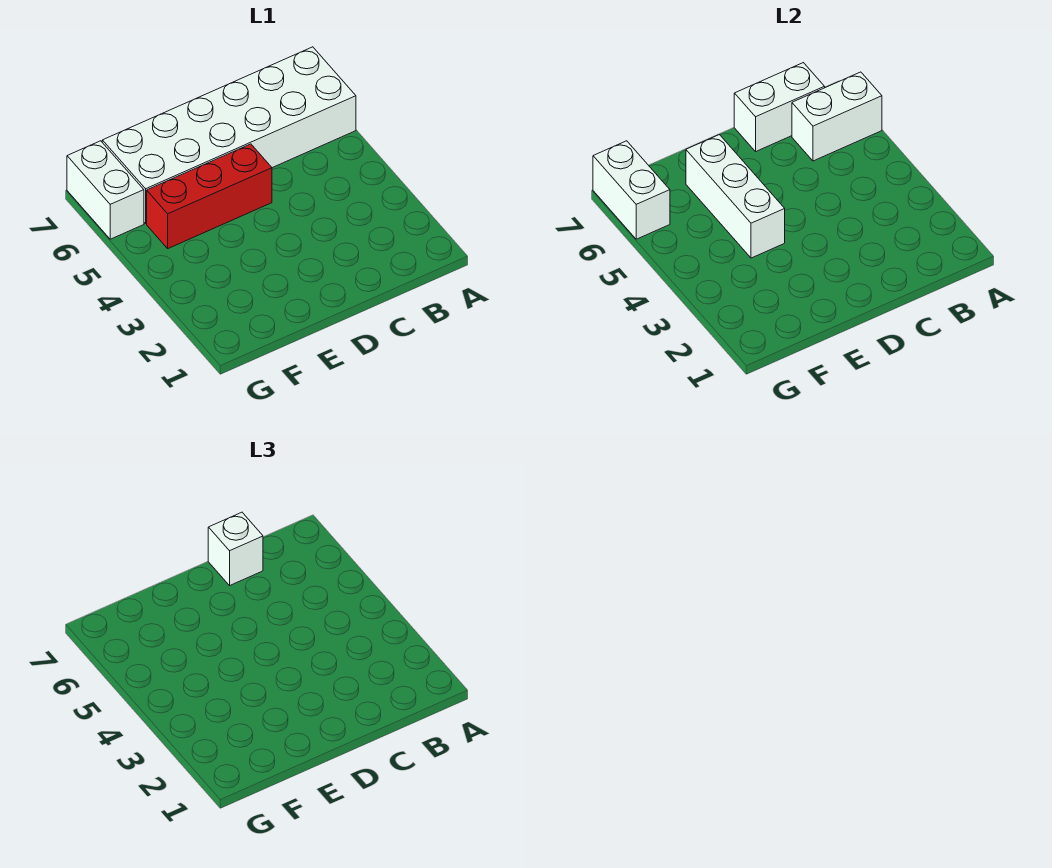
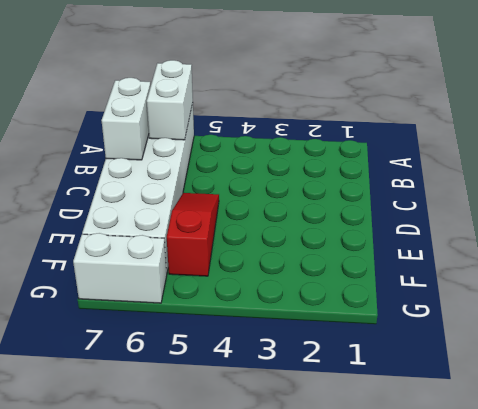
red slope D5:F5 level 1 top F -> red brick D5:F5 level 1
none -> white brick E4:E6 level 2
none -> white brick G6:G7 level 2

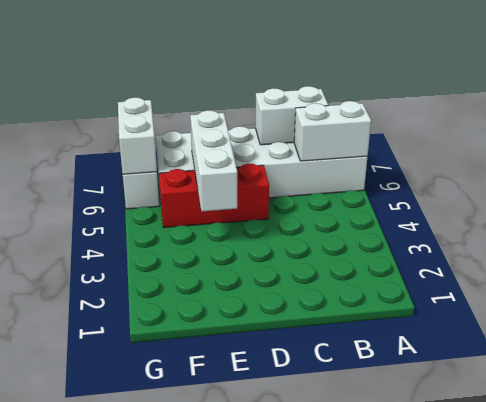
none -> white brick C7 level 3

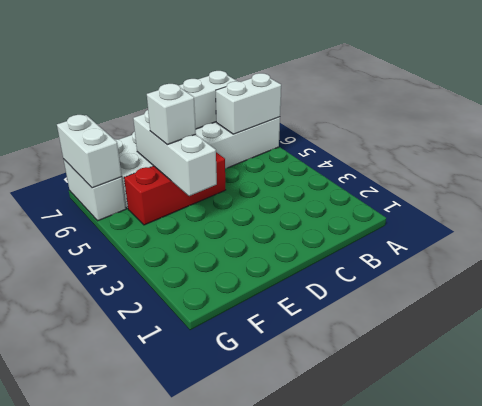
white brick E5 level 3 -> white brick C7 level 3

